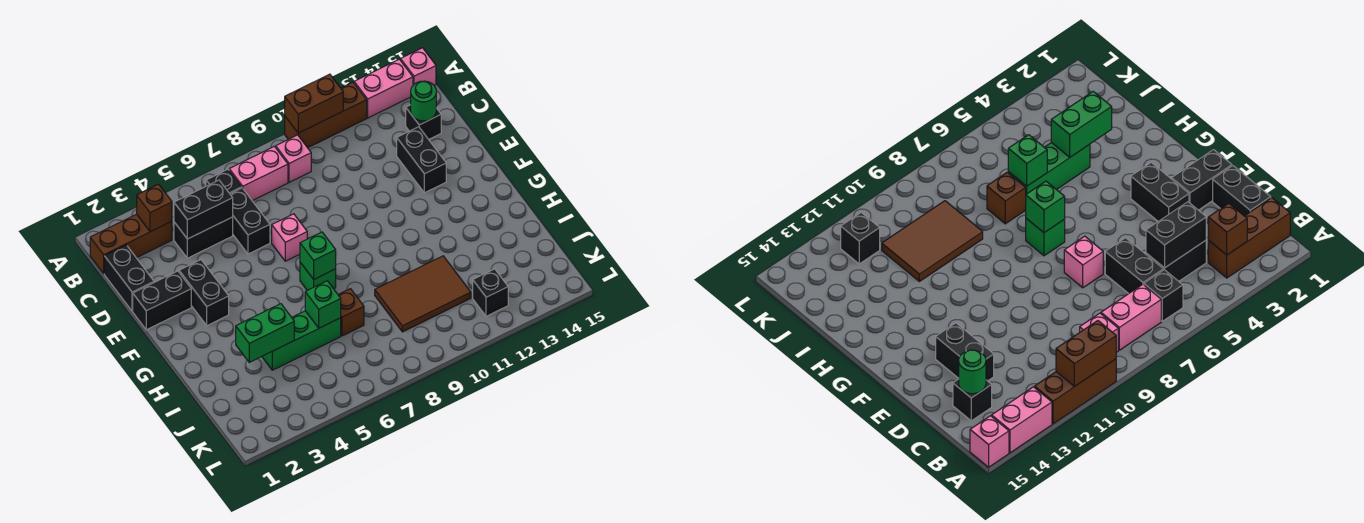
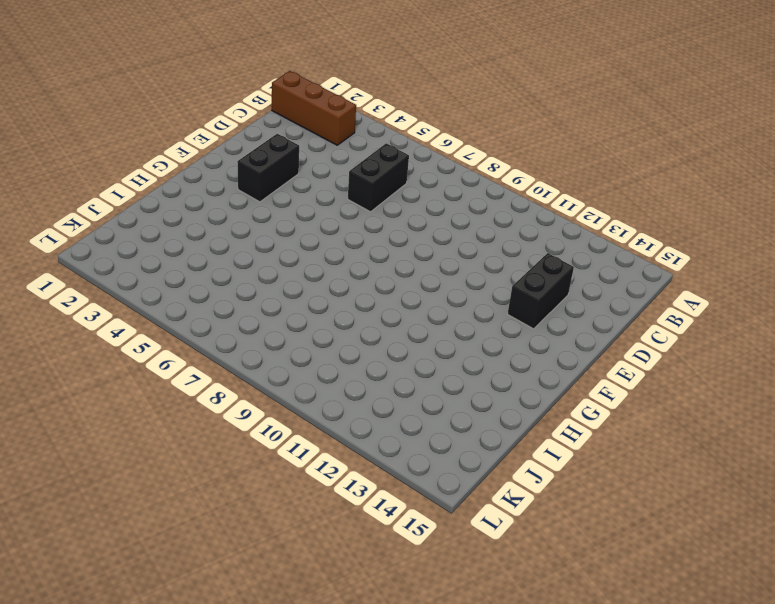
none -> brown brick A10:A12 level 1
none -> pink brick A13:A14 level 1
none -> pink brick A15 level 1

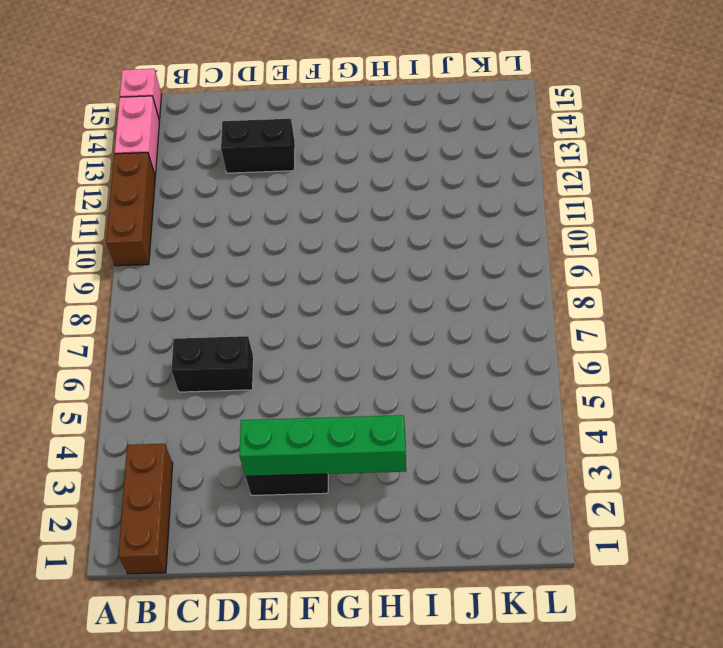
green brick E3:H3 level 2 -> none
none -> black brick B6 level 1
none -> pink brick B7:B8 level 1
none -> pink brick B9 level 1

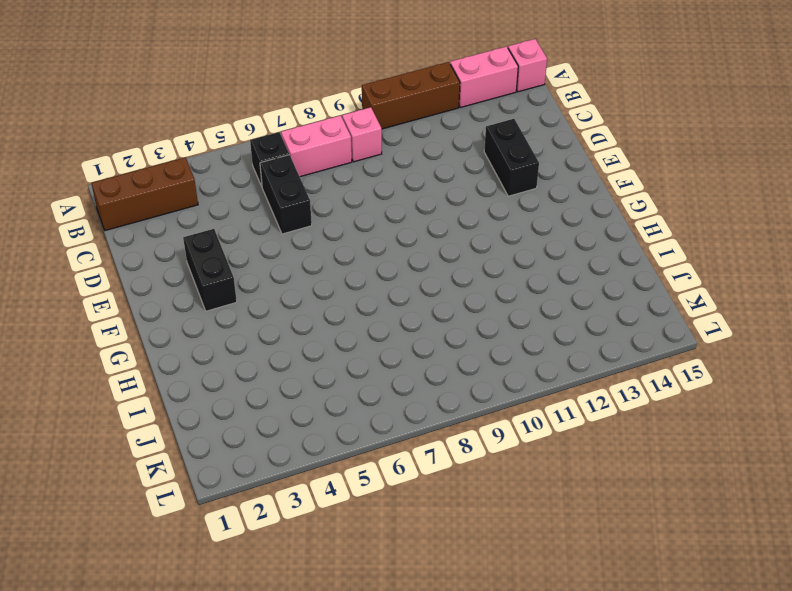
none -> black brick C1:D1 level 1
none -> black brick C4:C5 level 1
none -> black brick C14 level 1

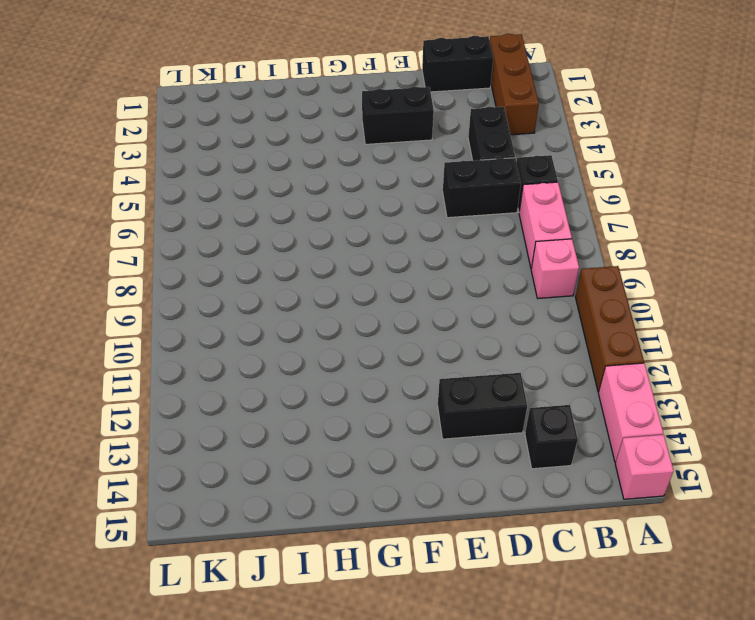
none -> black brick E1:E2 level 1
none -> pink brick E7 level 1
none -> green brick G7 level 1

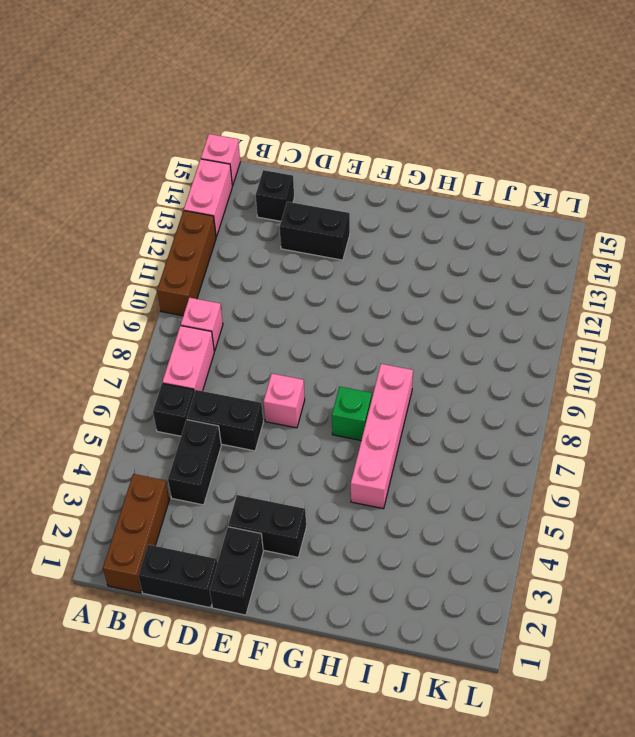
pink brick H5:H8 level 1 -> none
none -> green brick I4:I6 level 1
none -> brown brick I7 level 1
none -> brown tile I9:J11 level 1

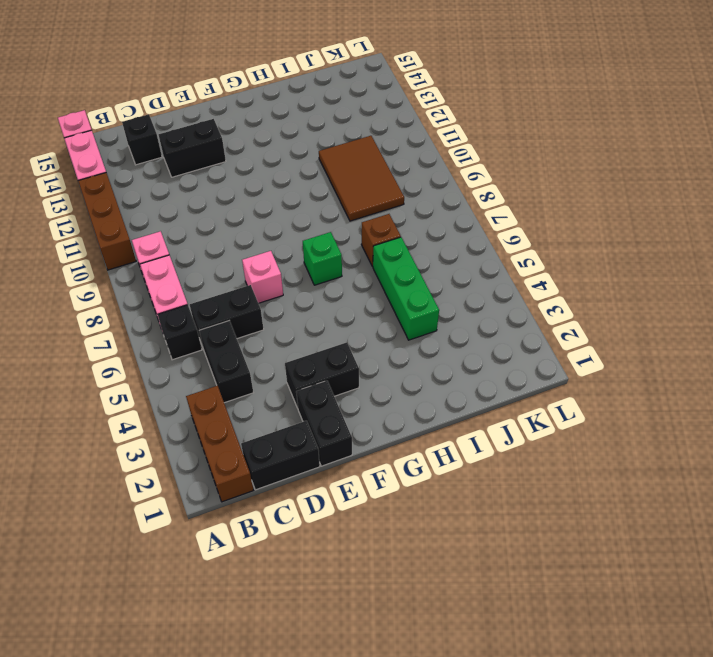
none -> black brick K12 level 1
none -> brown brick A10:A11 level 2
none -> brown brick B3 level 2

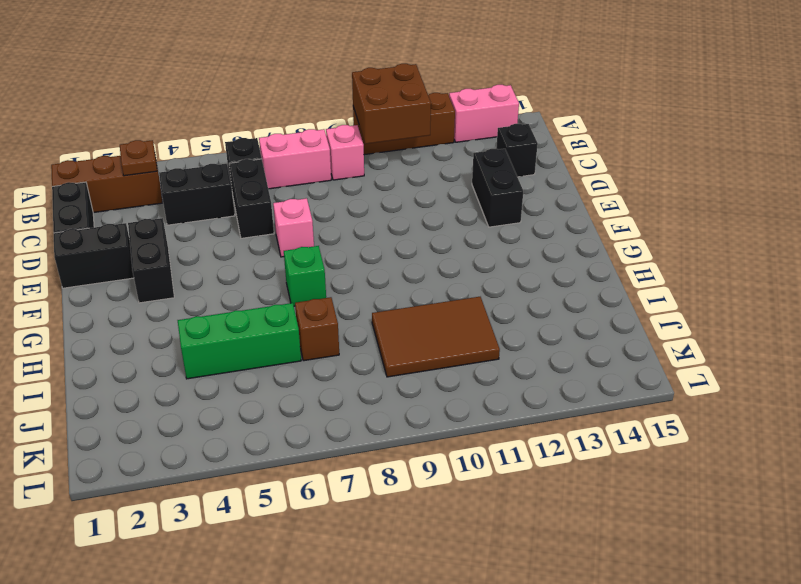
brown brick A10:B11 level 2 -> brown brick A10:A11 level 2
brown plate B3 level 2 -> brown brick B3 level 2
none -> pink brick A15 level 1
none -> black brick K12 level 1
none -> black brick C4:C5 level 2

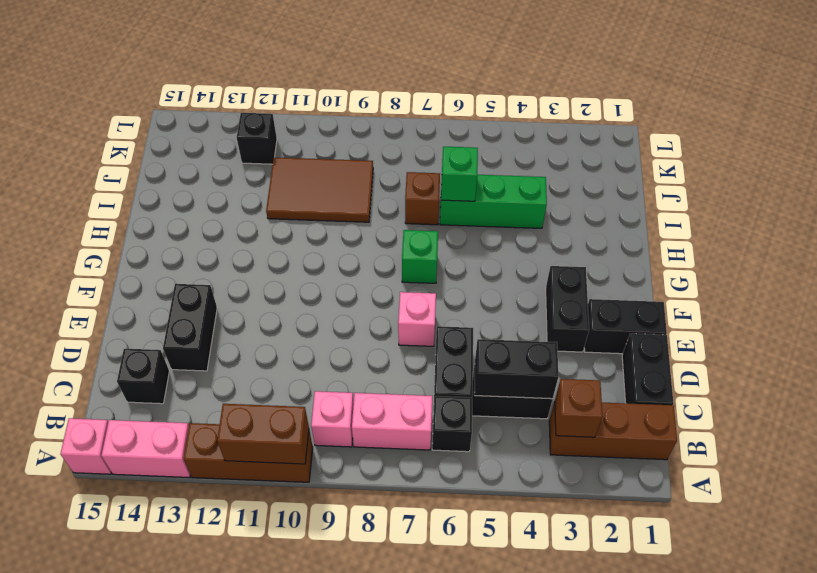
none -> green round brick C14 level 2
none -> green brick G7 level 2
none -> green brick I3:I4 level 2

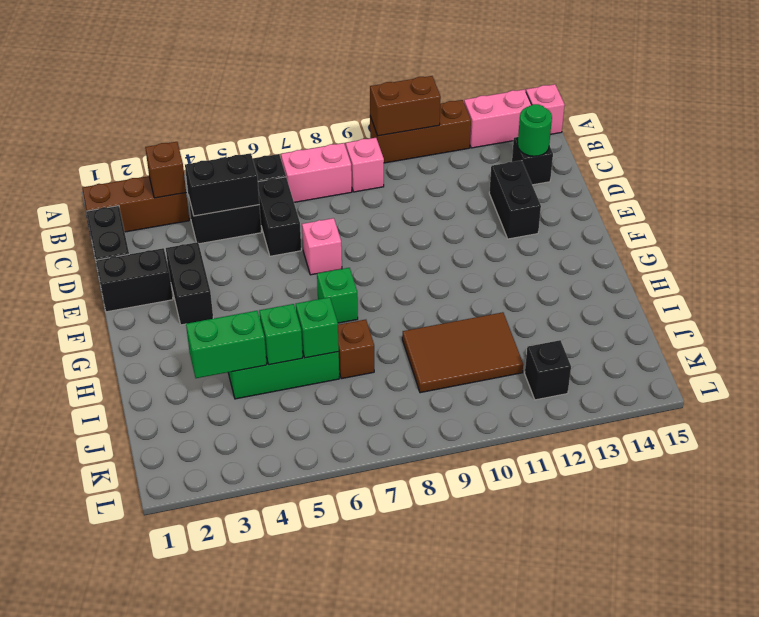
green brick I5 level 2 -> green brick G7 level 2

